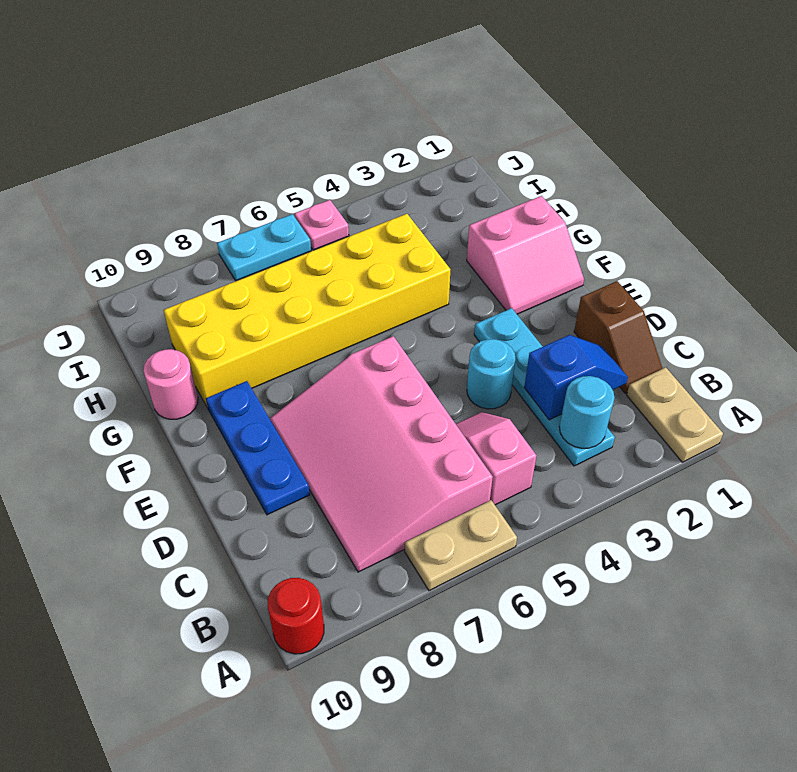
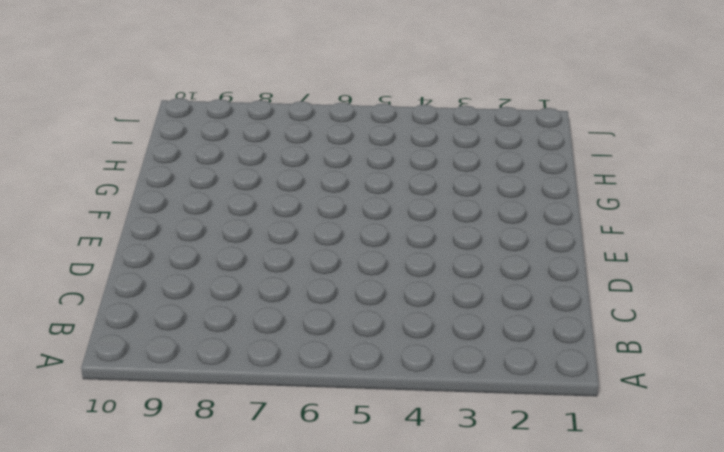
none -> tan plate A1:B1 level 1
none -> tan plate A6:A7 level 1
none -> red round brick A10 level 1

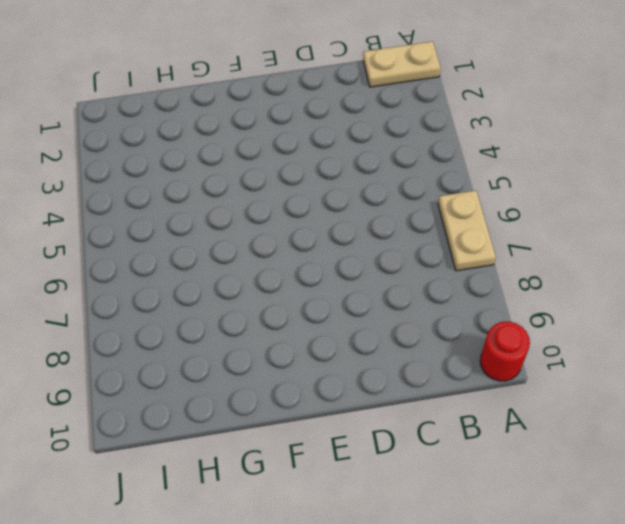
none -> cyan plate B3:E3 level 1
none -> pink slope B5:C5 level 1 top B
none -> pink slope B6:E8 level 1 top 6

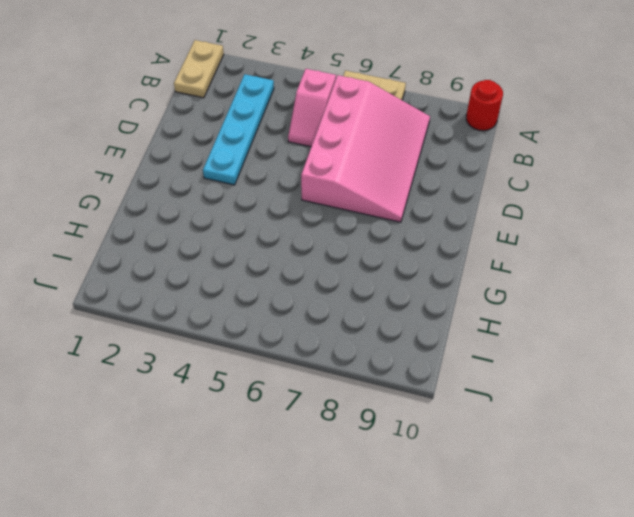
none -> brown slope C1:D1 level 1 top D
none -> cyan round brick D4 level 1
none -> blue plate D9:F9 level 1

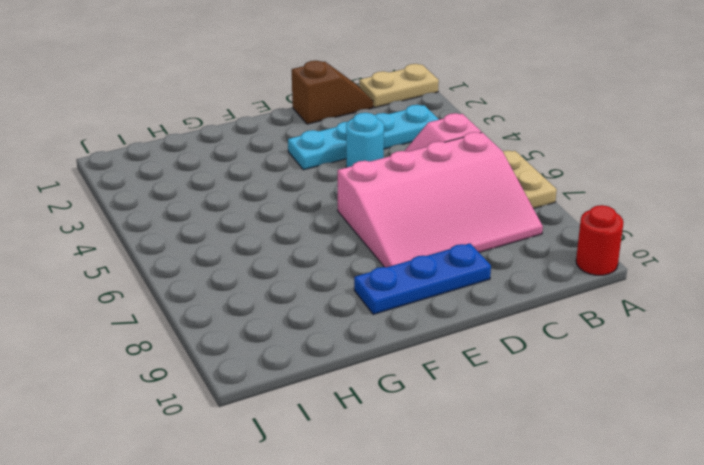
none -> pink slope F1:G2 level 1 top G
none -> yellow brick G4:H9 level 1
none -> pink round brick G10 level 1

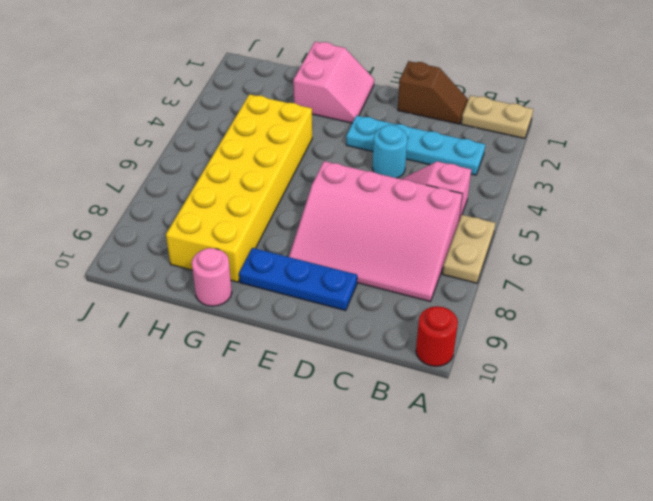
none -> pink plate J5 level 1
none -> cyan plate J6:J7 level 1
none -> cyan round brick B3 level 2

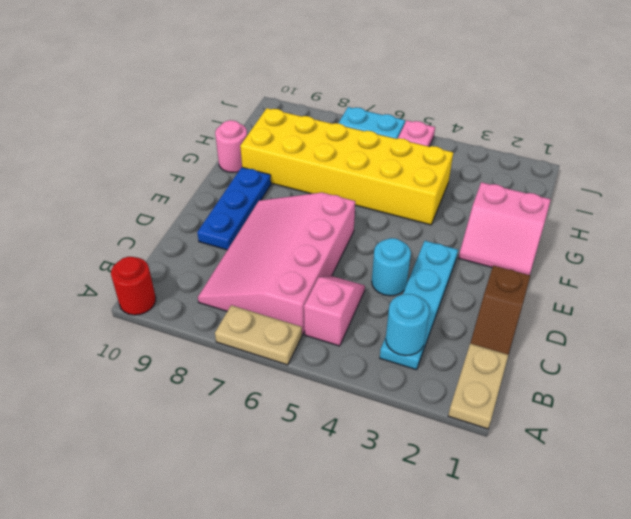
none -> blue slope C2:C3 level 2 top 3

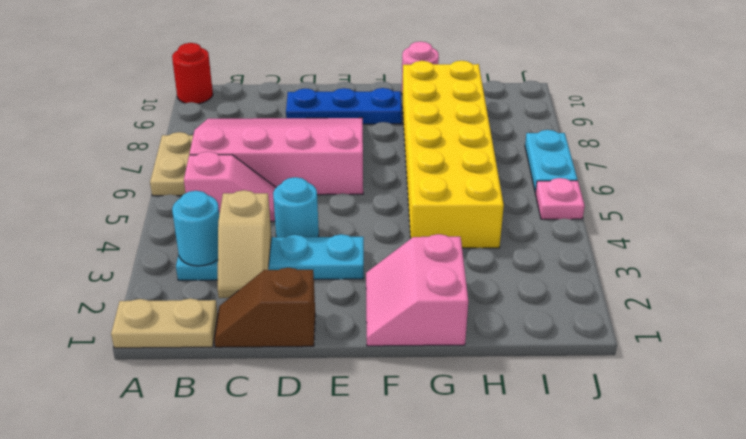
tan slope C2:C3 level 2 top 3 -> blue slope C2:C3 level 2 top 3

